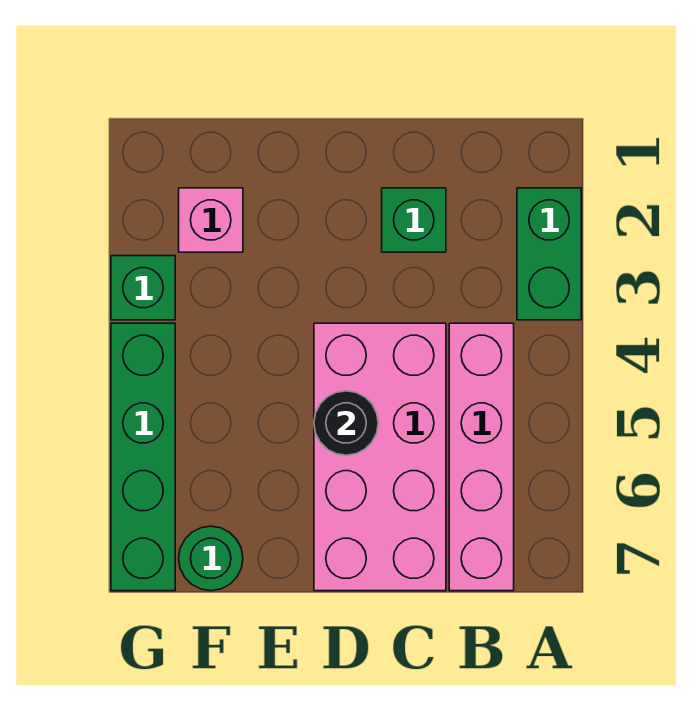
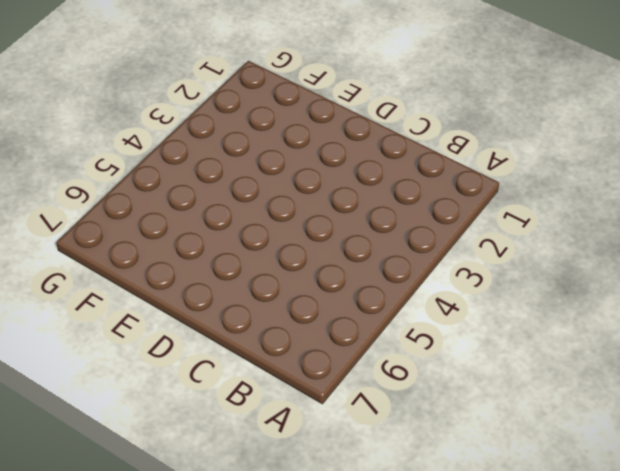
none -> green brick A2:A3 level 1
none -> pink brick B4:B7 level 1

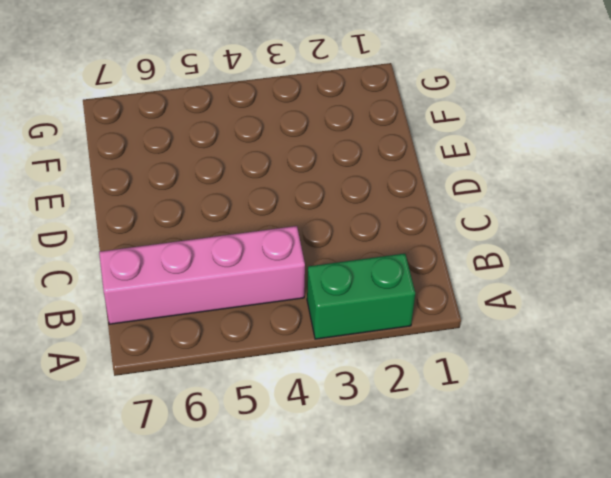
none -> green brick C2 level 1
none -> pink brick C4:D7 level 1

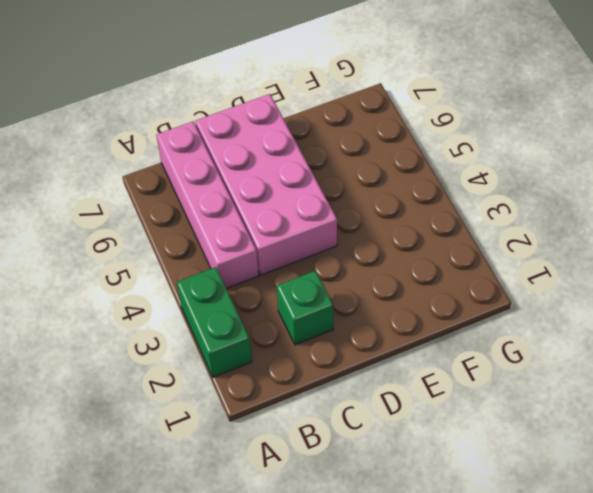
none -> pink brick F2 level 1
none -> green round brick F7 level 1

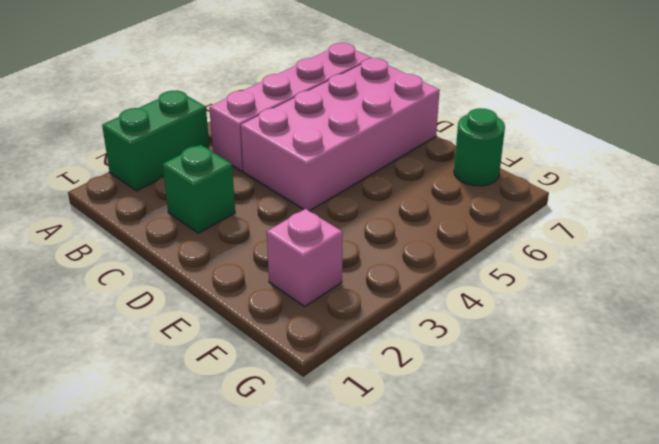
none -> green brick G3 level 1
none -> green brick G4:G7 level 1

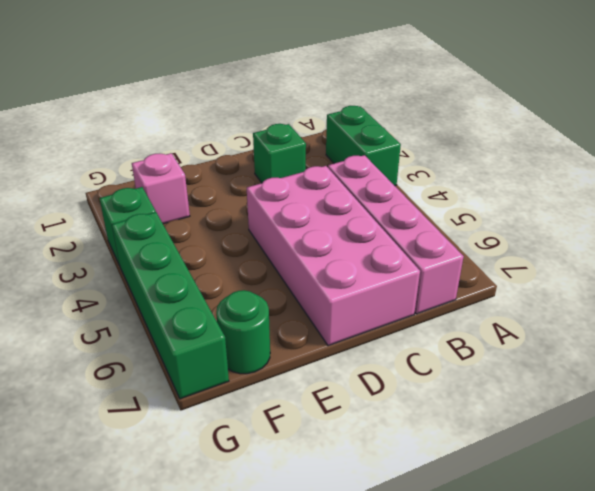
none -> black round brick D5 level 2

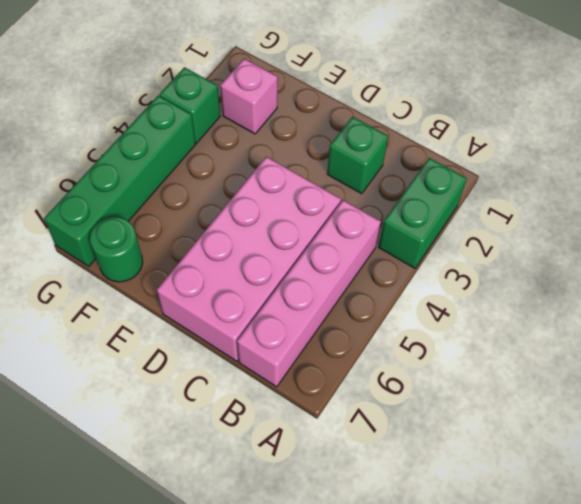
none -> black round brick D5 level 2

